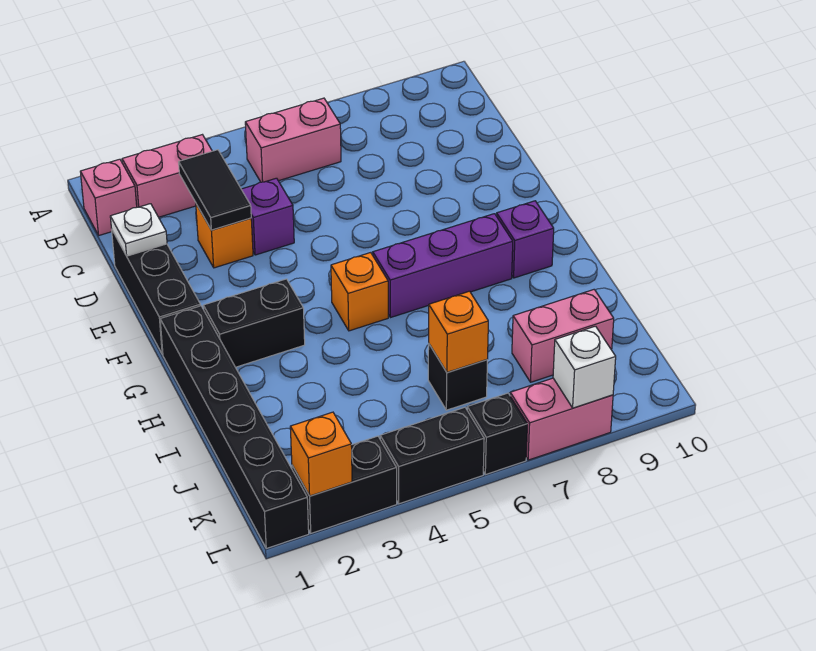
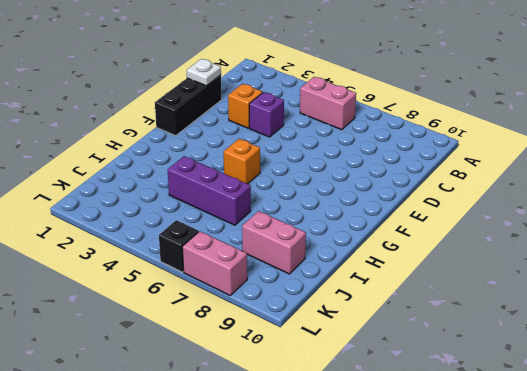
purple brick I4:I6 level 1 -> purple brick G6:G8 level 1
none -> pink brick B1 level 1
none -> pink brick B2:B3 level 1
none -> black brick G1:L1 level 1

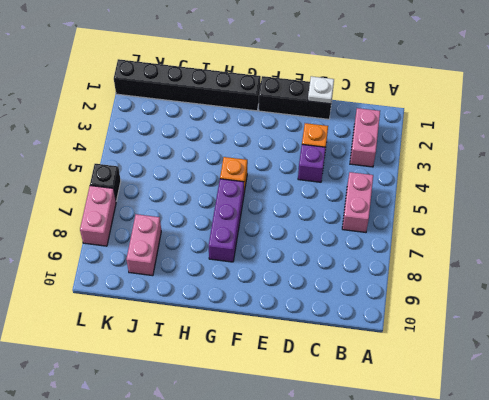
none -> pink brick B1 level 1
none -> black brick G2:G3 level 1
none -> purple brick G9 level 1

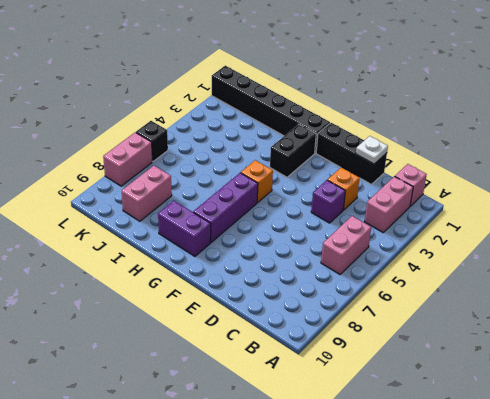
purple brick G9:H9 level 1 -> purple brick G9 level 1
none -> black brick J6 level 1
none -> black brick L2:L3 level 1
none -> black brick L4:L5 level 1

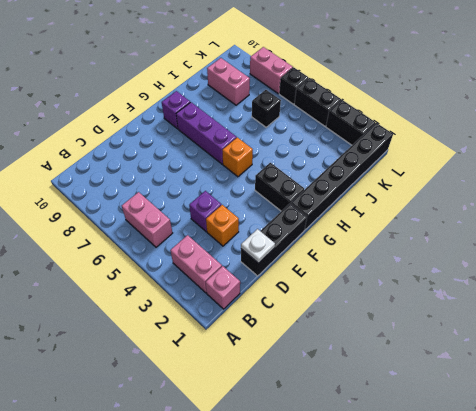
none -> black tile C3:D3 level 2
none -> orange brick J6 level 2
none -> orange brick L2 level 2

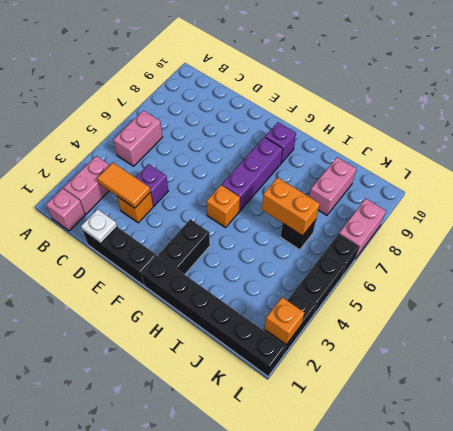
orange tile C3:D3 level 2 -> black tile C3:D3 level 2
orange brick I6:J6 level 2 -> orange brick J6 level 2
none -> white brick L8 level 2

